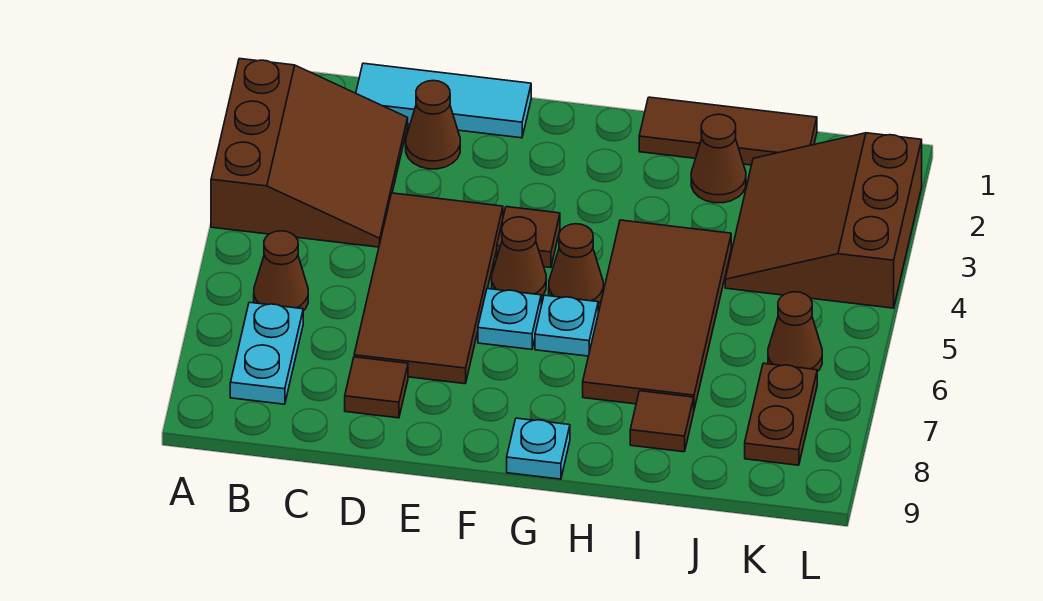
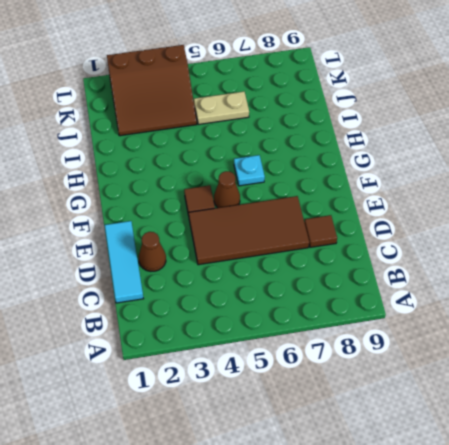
tan plate J5:J6 level 1 -> none
none -> brown slope A2:C4 level 1 top A
none -> brown cone B6 level 1
none -> cyan plate B7:B8 level 1

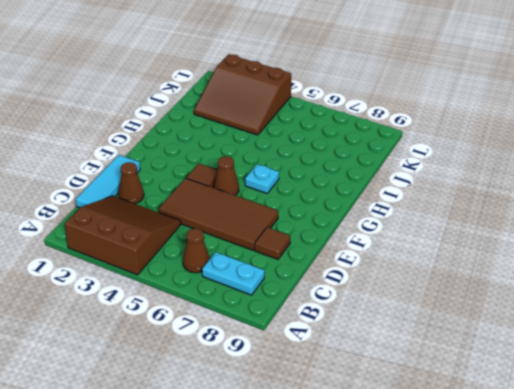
none -> cyan plate F6 level 1
none -> brown cone G5 level 1
none -> cyan plate G9 level 1

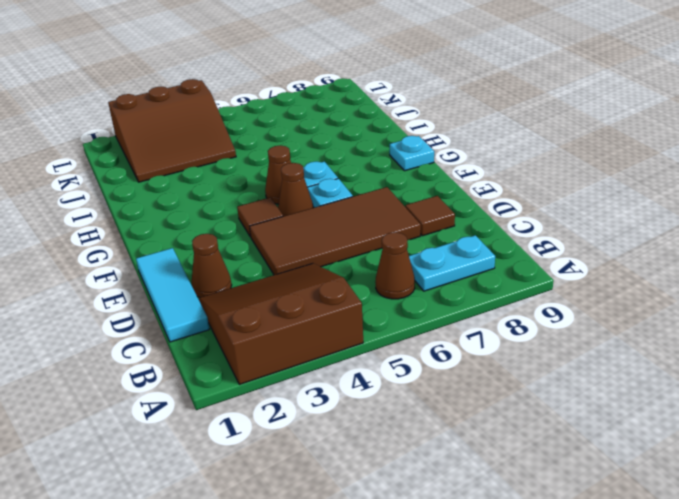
none -> brown tile H1:J1 level 1
none -> brown tile H4:I7 level 1
none -> brown cone I2 level 1

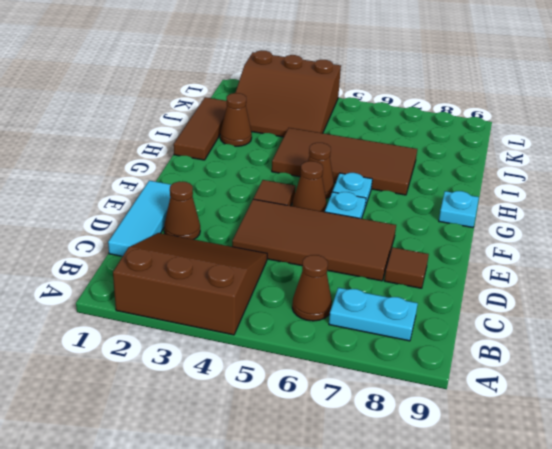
none -> brown tile I8 level 1
none -> brown cone K6 level 1
none -> brown plate K7:K8 level 1

